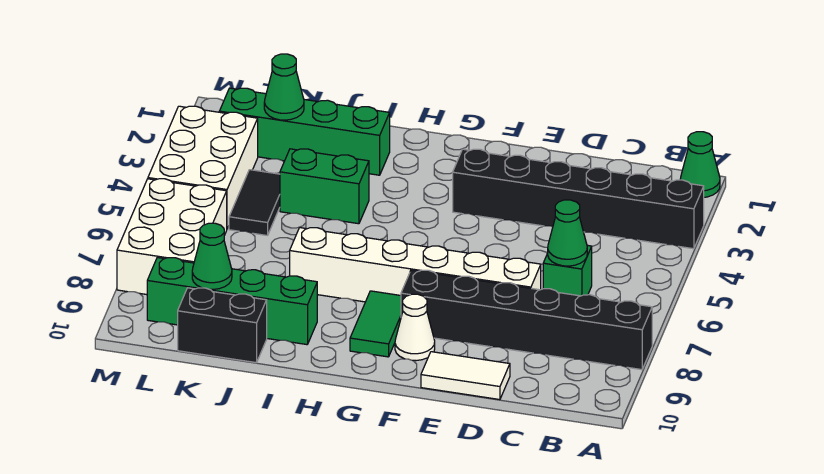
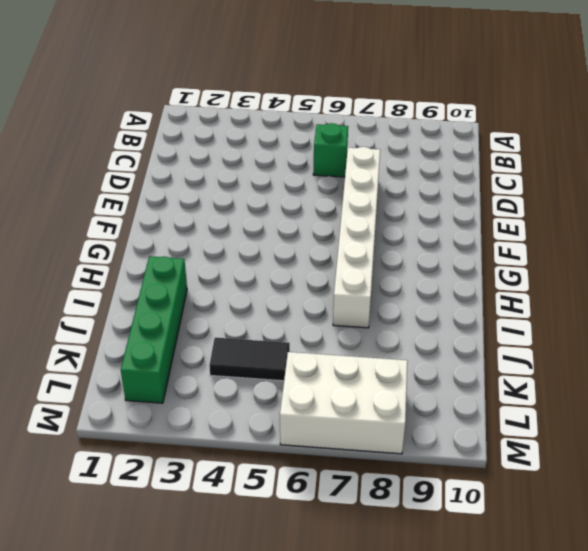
none -> green cone A1 level 1
none -> black brick A3:F3 level 1
none -> black brick A8:F8 level 1

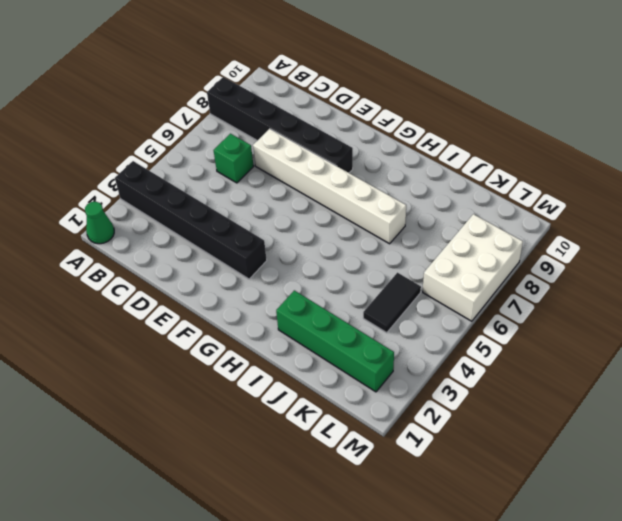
none -> white tile D10:E10 level 1
none -> white cone F9 level 1
none -> green tile G8:G9 level 1

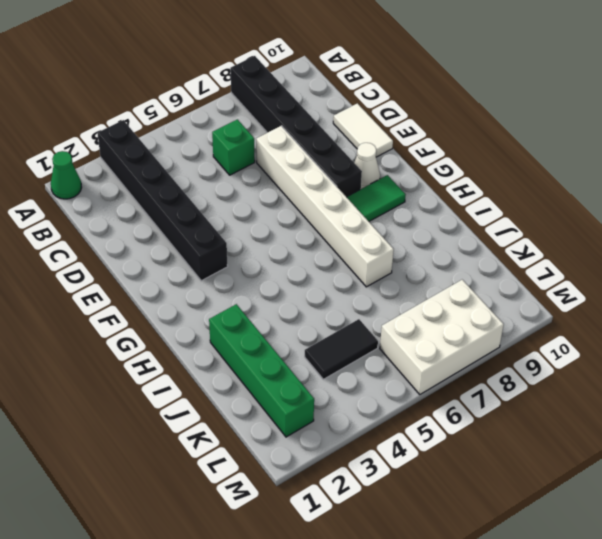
none -> green brick I4:J4 level 1
none -> green brick I9:L9 level 1
none -> black brick J10:K10 level 1

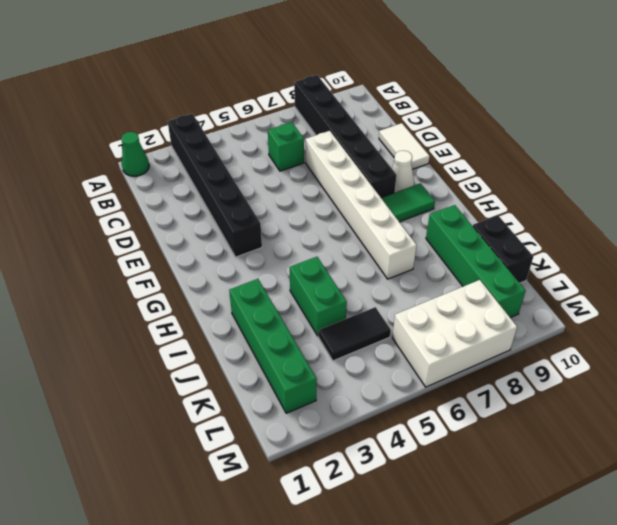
none -> white brick L3:M5 level 1
none -> green cone C6 level 2
none -> green cone K2 level 2

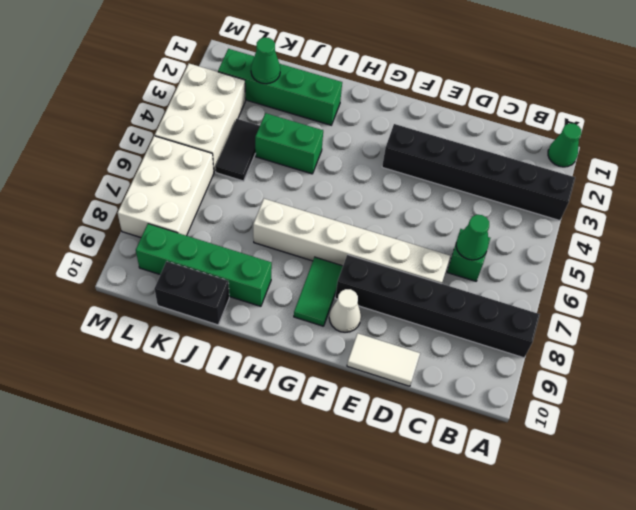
none -> green cone K9 level 2

